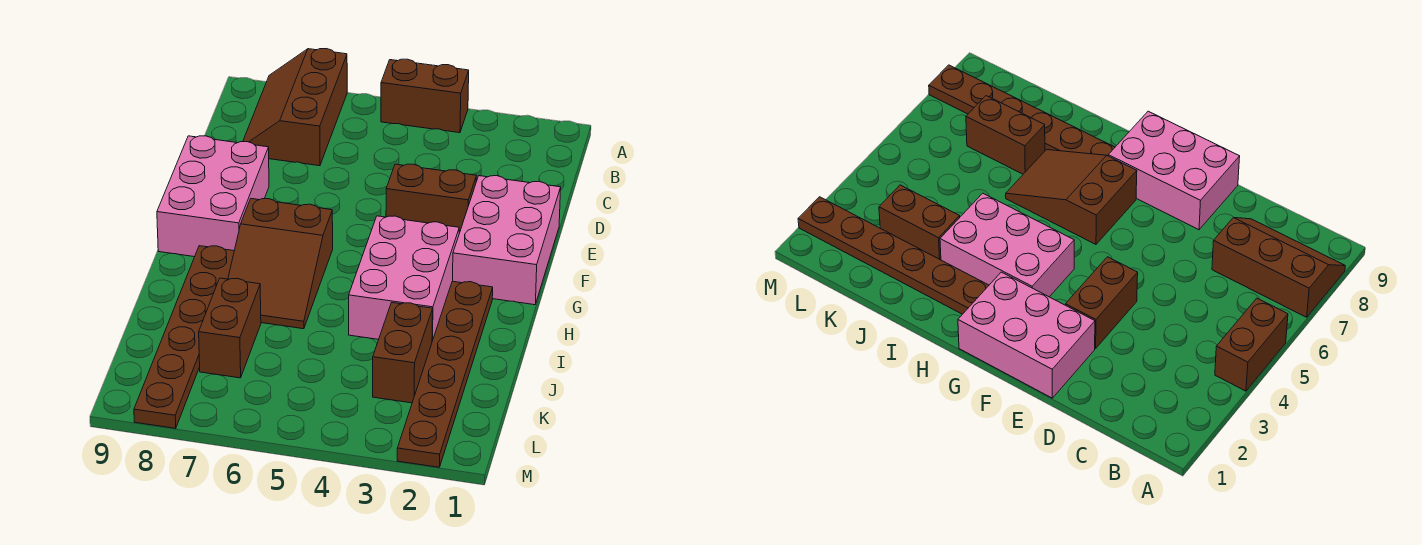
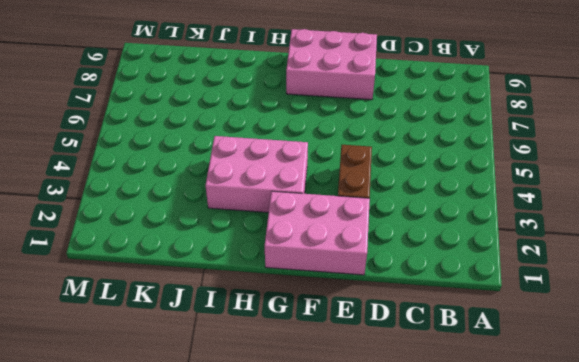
none -> brown brick A4:A5 level 1
none -> brown slope A7:C8 level 1 top 7

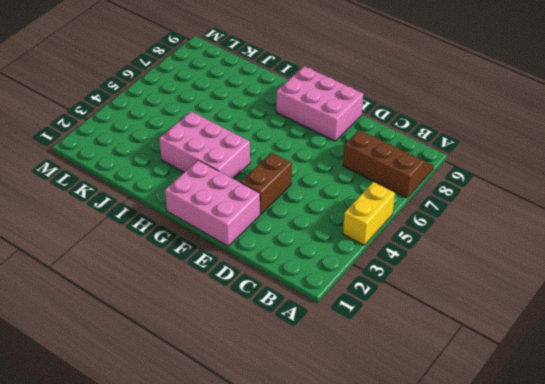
yellow brick A4:A5 level 1 -> brown brick A4:A5 level 1
none -> brown slope G6:I7 level 1 top G
none -> brown plate H2:M2 level 1

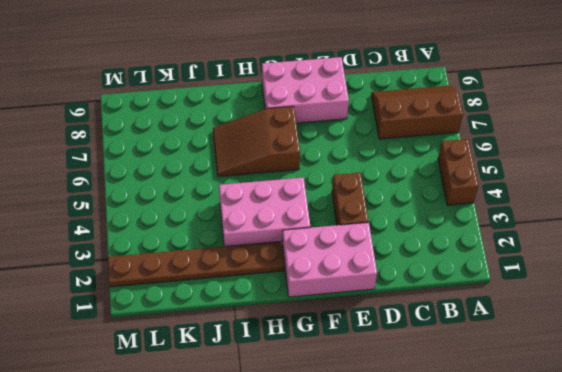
none -> brown plate H8:M8 level 1
none -> brown brick J3:K3 level 1

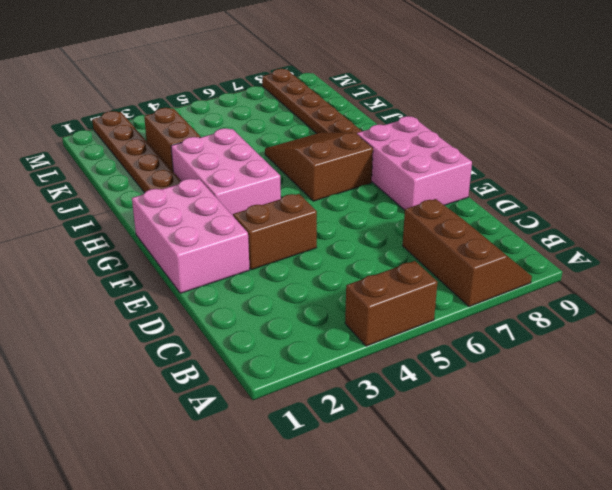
none -> brown brick J7:K7 level 1

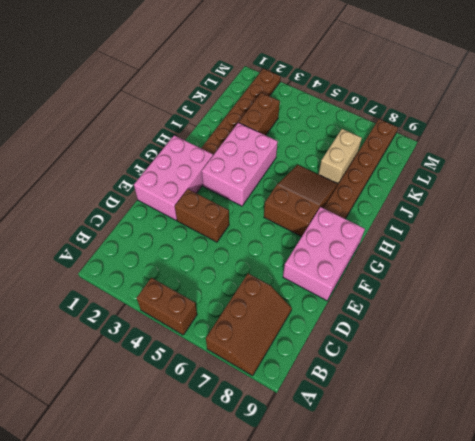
tan brick J7:K7 level 1 -> brown brick J7:K7 level 1

